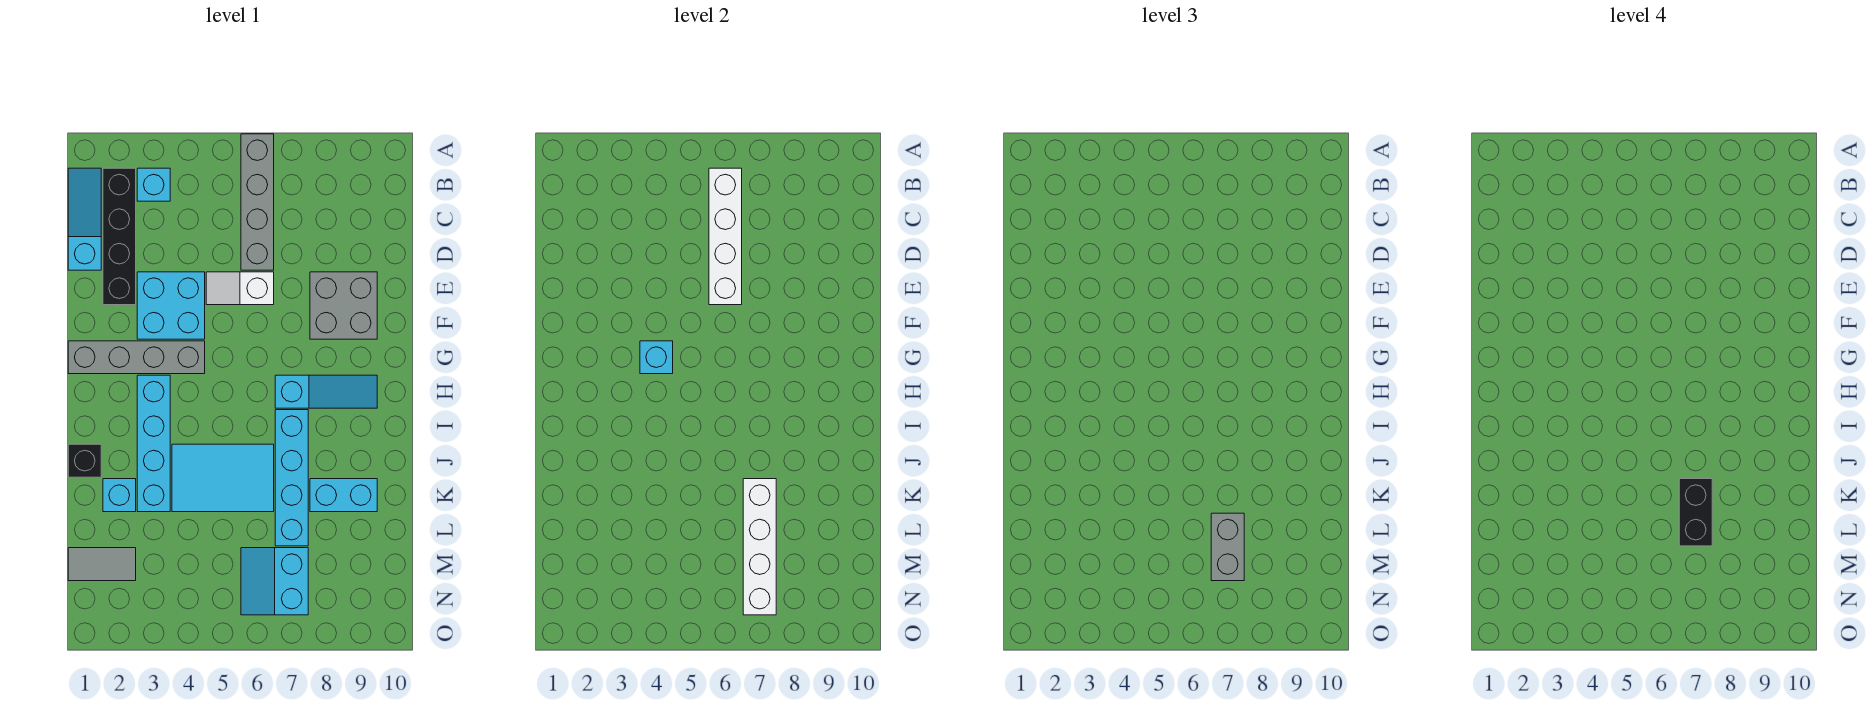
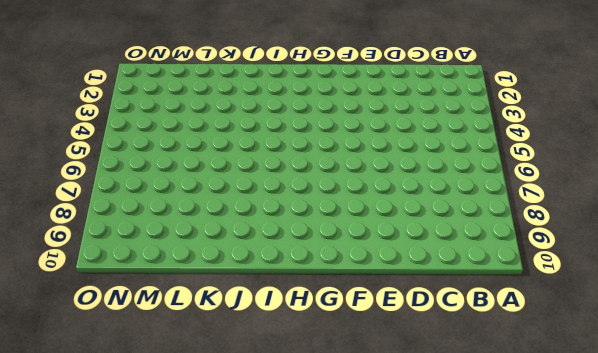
none -> grey brick A6:D6 level 1
none -> cyan slope B1:D1 level 1 top D
none -> black brick B2:E2 level 1

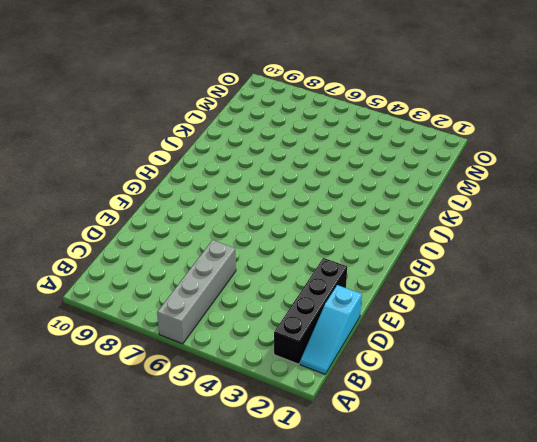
none -> cyan brick B3 level 1
none -> cyan brick E3:F4 level 1
none -> white slope E5:E6 level 1 top 6

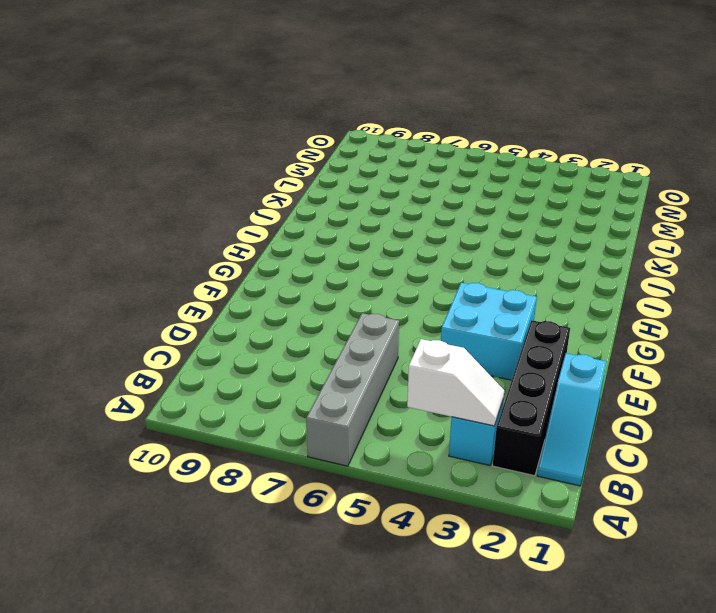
white slope B3:B4 level 2 top 4 -> white slope E5:E6 level 1 top 6
none -> grey brick E8:F9 level 1
none -> grey brick G1:G4 level 1
none -> cyan brick H3:K3 level 1

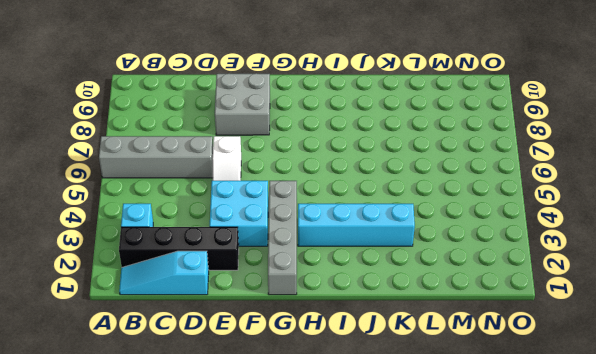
none -> cyan slope H7:H9 level 1 top 7
none -> cyan brick I7:L7 level 1
none -> black brick J1 level 1

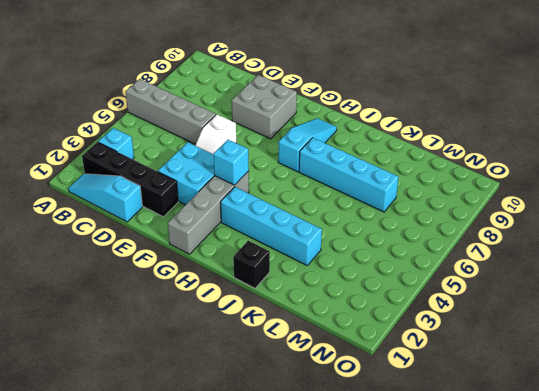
none -> cyan tile J4:K6 level 1
none -> cyan brick K2 level 1
none -> cyan brick K8:K9 level 1

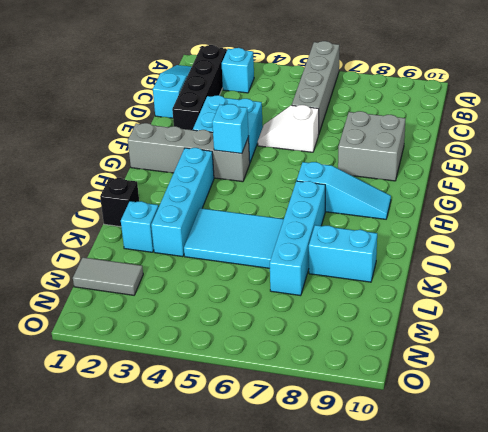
none -> cyan slope M6:N7 level 1 top 7
none -> white brick B6:E6 level 2
none -> white brick K7:N7 level 2

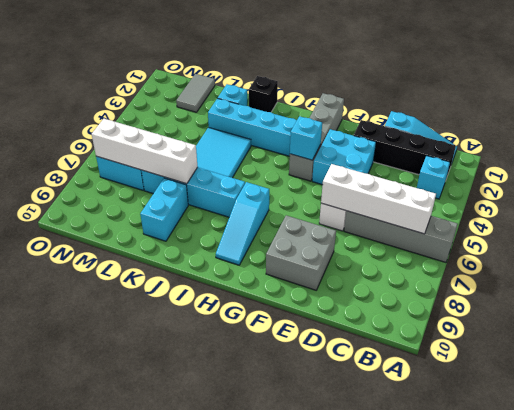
none -> grey brick L7:M7 level 3
none -> black brick K7:L7 level 4

